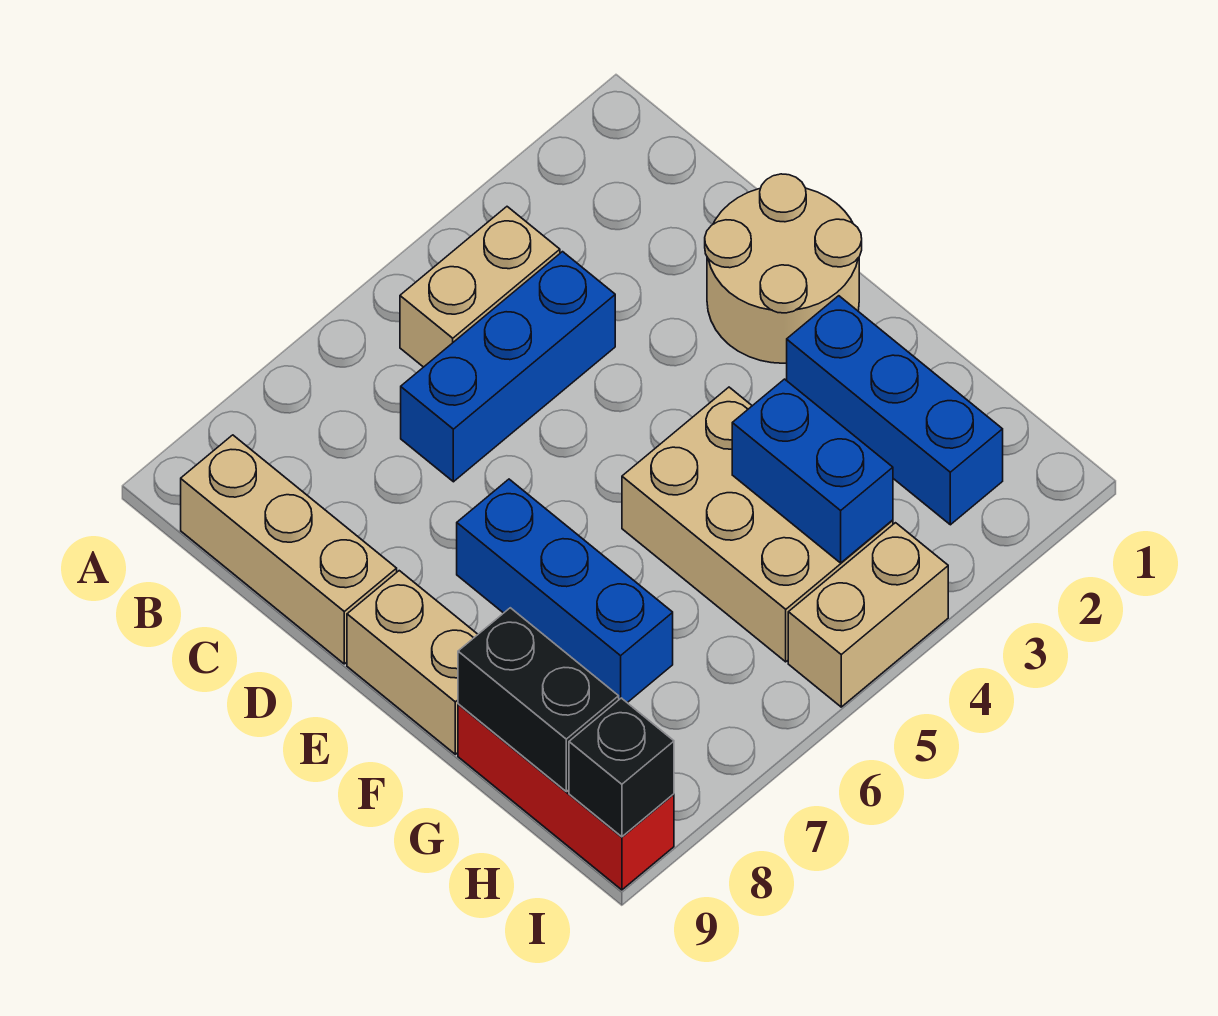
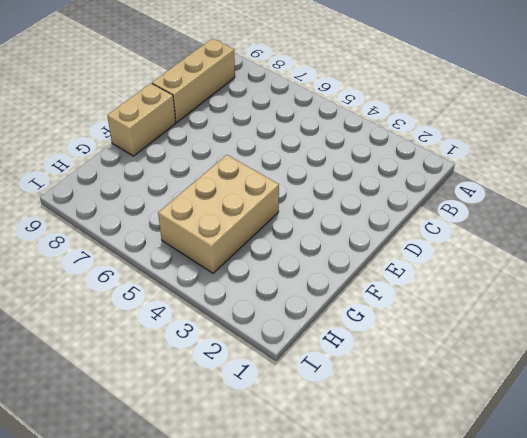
none -> tan brick B4:B5 level 1
none -> blue brick C4:C6 level 1
none -> tan round brick D1:E2 level 1

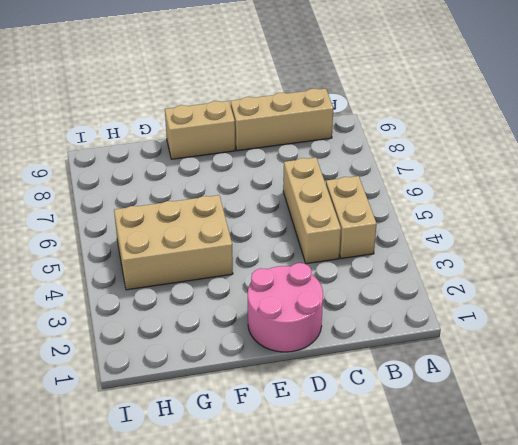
tan brick C4:C6 level 1 -> blue brick C4:C6 level 1
pink round brick D1:E2 level 1 -> tan round brick D1:E2 level 1
none -> blue brick E7:G7 level 1
none -> blue brick F2:H2 level 1
none -> red brick G9:I9 level 1

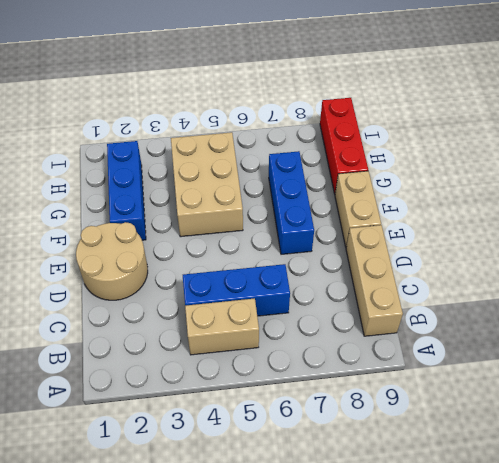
none -> tan brick I4:I5 level 1
none -> blue brick G4:H4 level 2
none -> black brick G9:H9 level 2

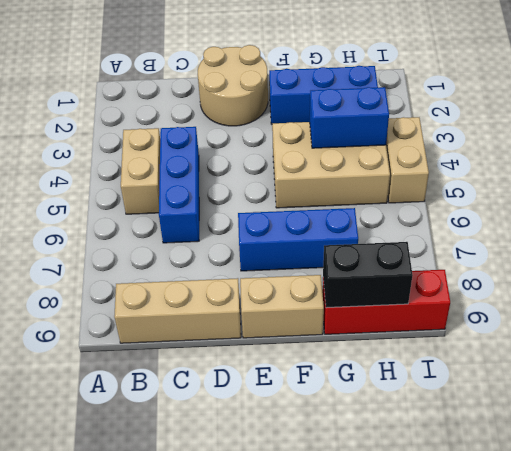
none -> black brick I9 level 2

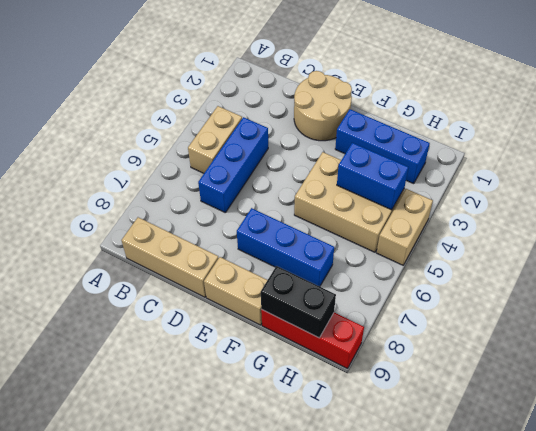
none -> black brick I9 level 2

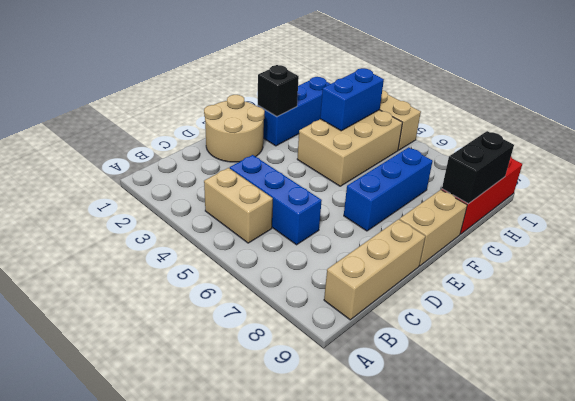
black brick F2 level 2 -> black brick I9 level 2

